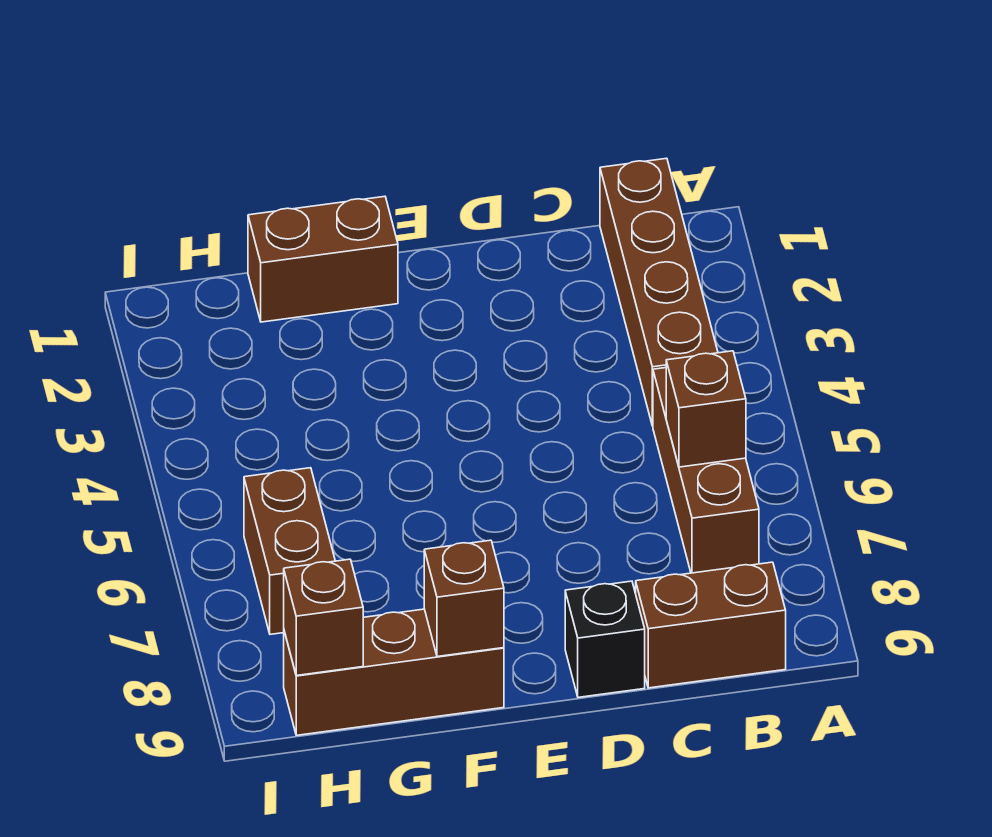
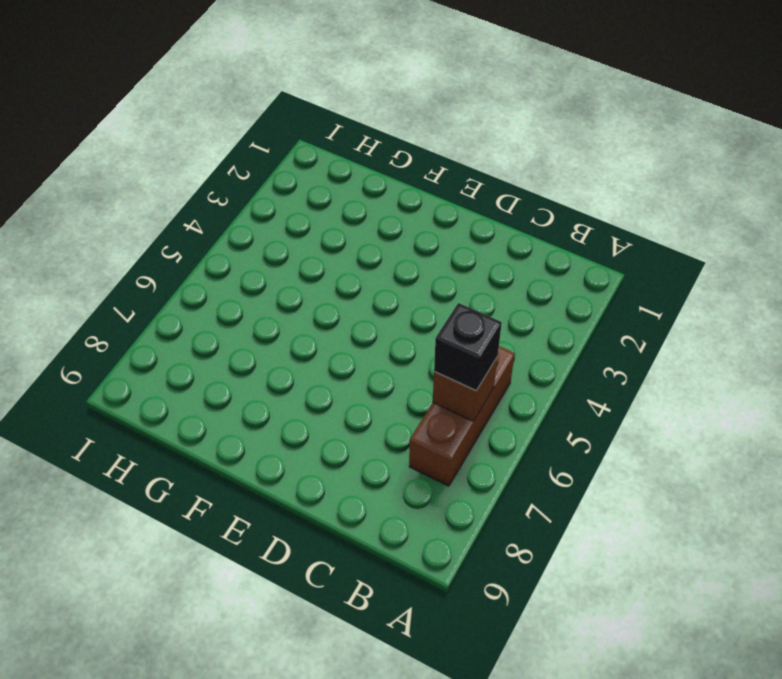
black brick B6 level 3 -> black brick D9 level 1
none -> brown brick B1:B4 level 1
none -> brown brick B9:C9 level 1

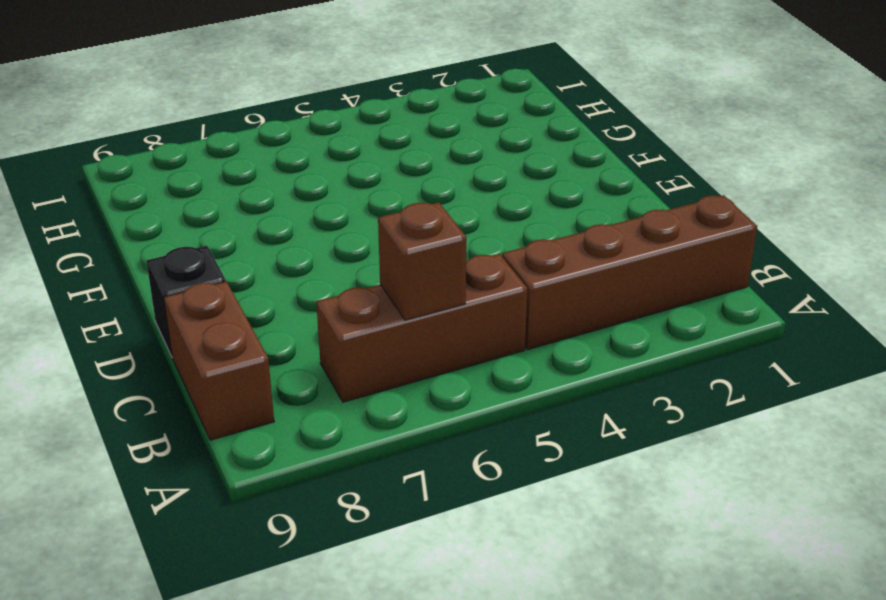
none -> brown brick F1:G1 level 1
none -> brown brick F9:H9 level 1

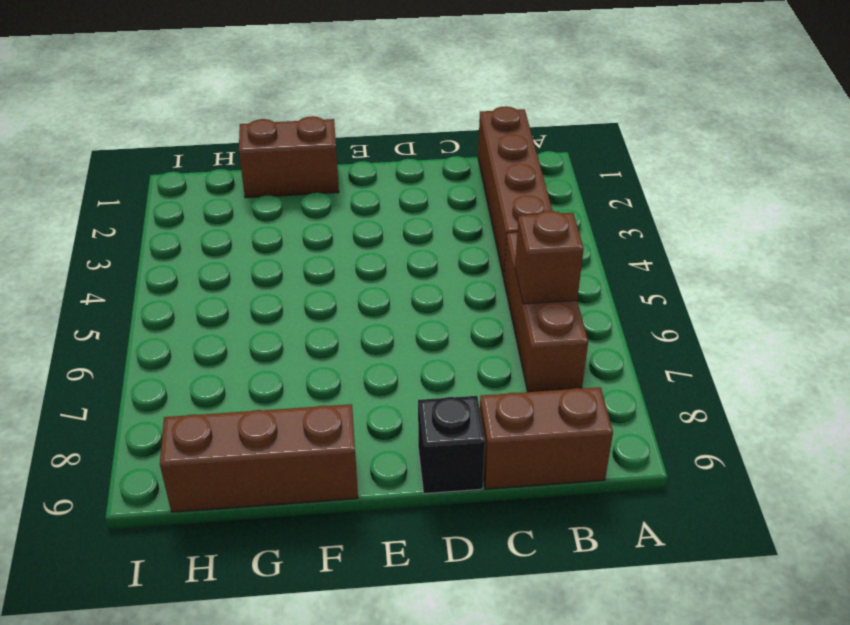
none -> brown brick H6:H7 level 1
none -> brown brick F9 level 2

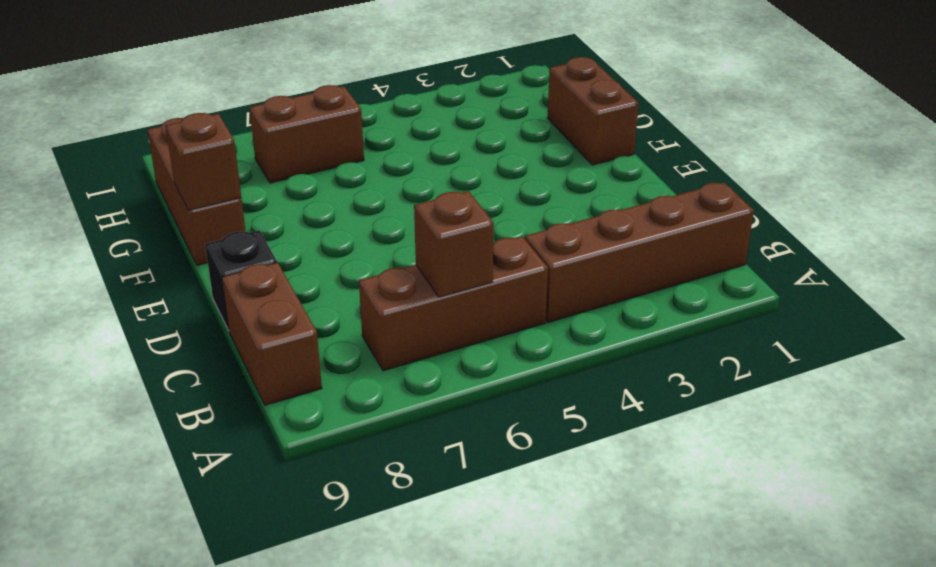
none -> brown brick H9 level 2

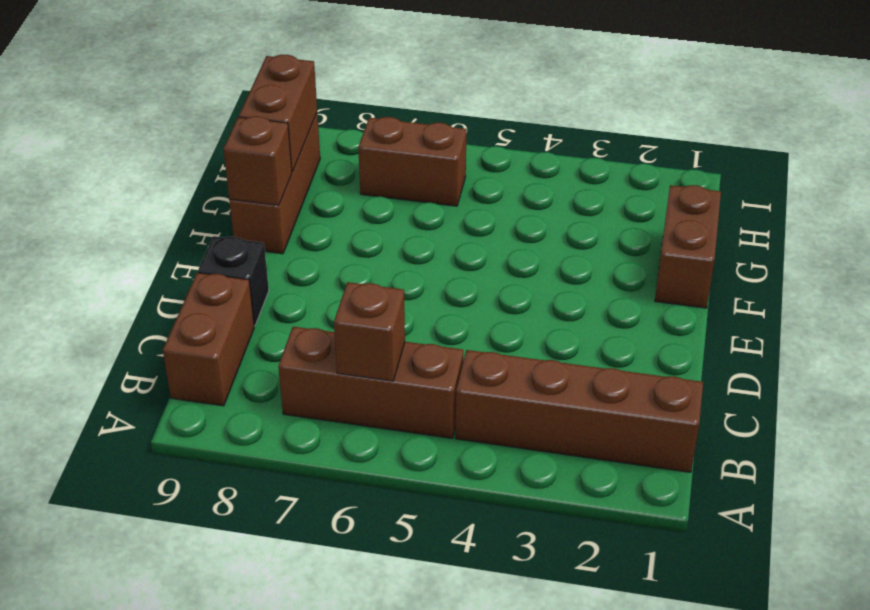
brown brick G9:H9 level 2 -> brown brick H9 level 2

